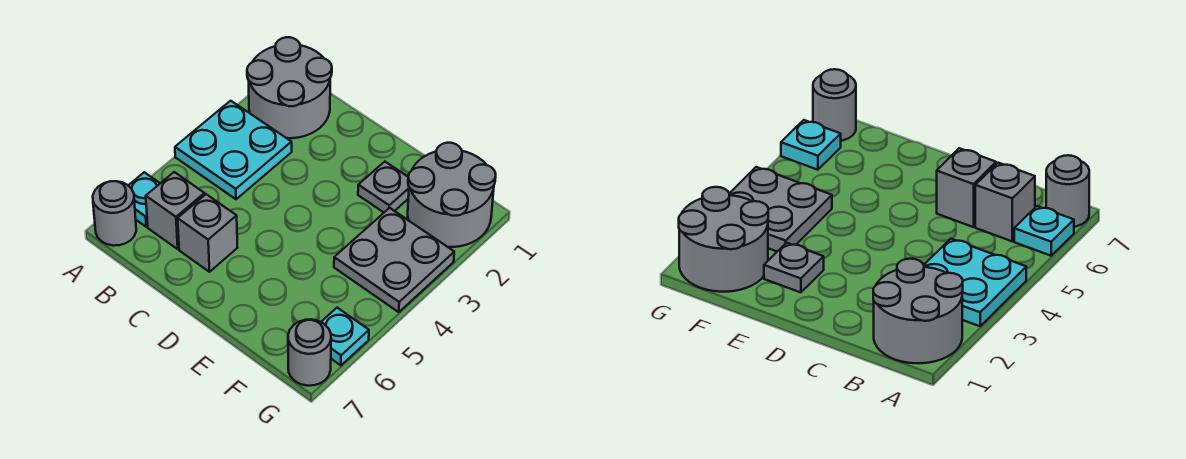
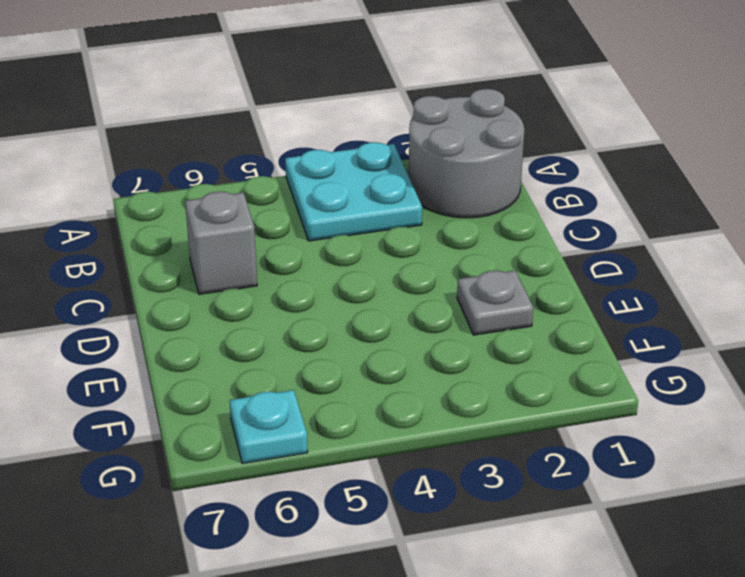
none -> cyan plate A6 level 1
none -> grey round brick A7 level 1

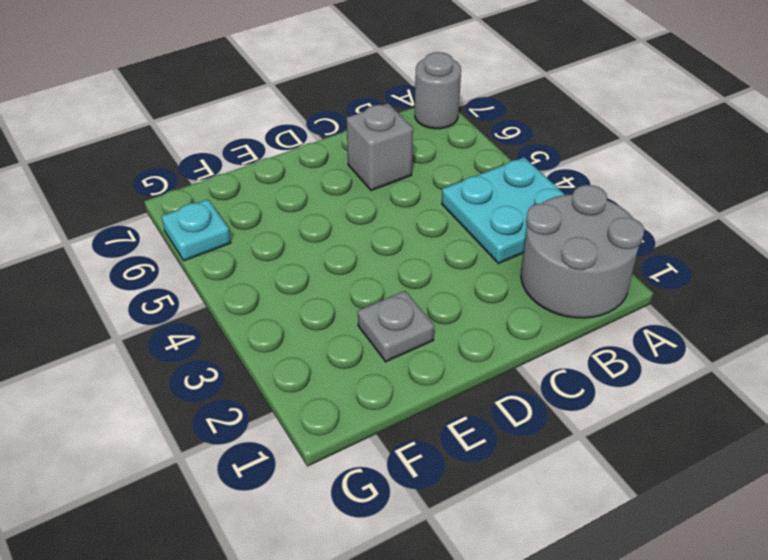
none -> cyan plate A6 level 1
none -> grey brick B6 level 1

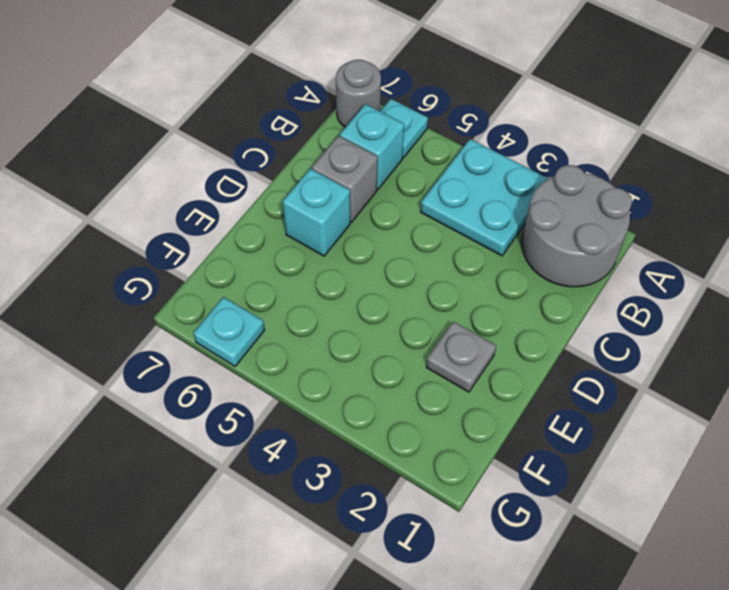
cyan brick B6 level 1 -> grey brick B6 level 1
cyan brick D6 level 1 -> none
none -> grey round brick F1:G2 level 1
none -> grey plate F3:G4 level 1

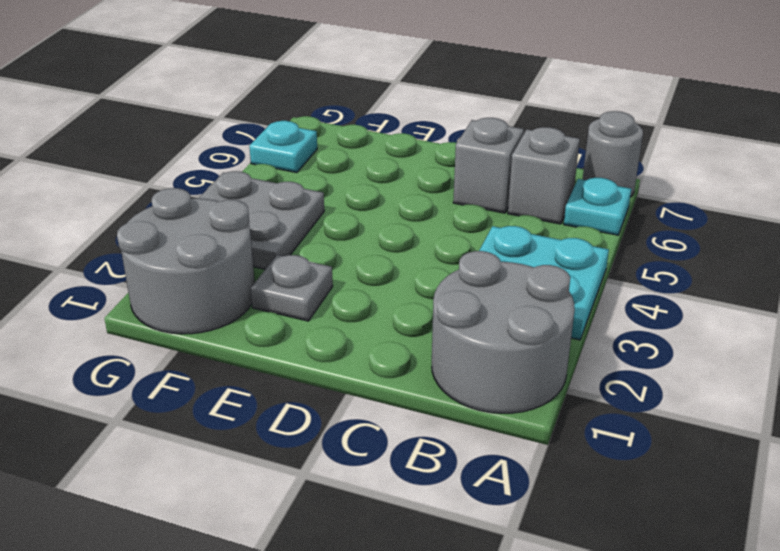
none -> grey round brick G7 level 1

